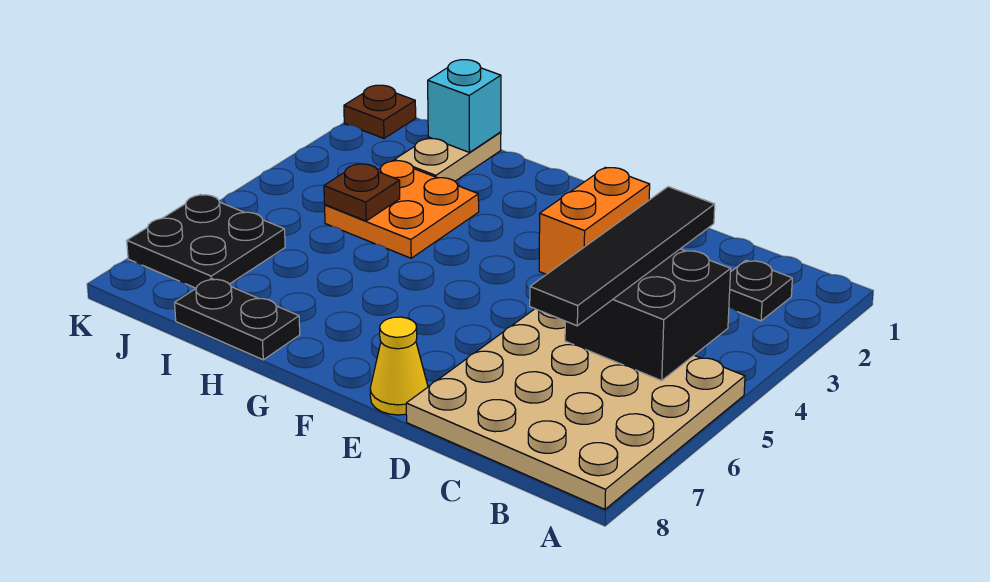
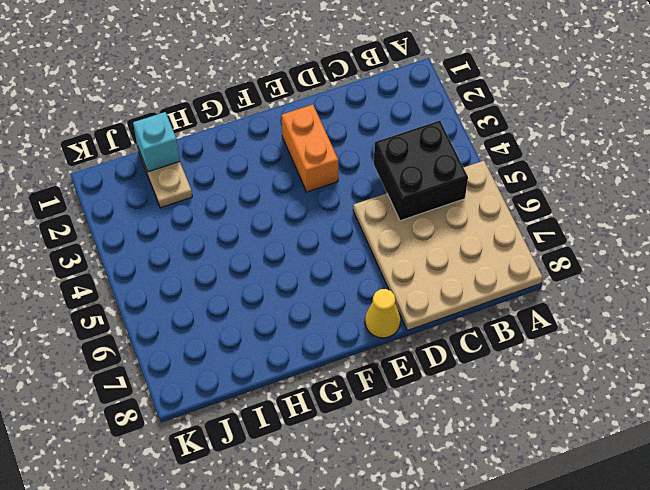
none -> black plate B2 level 1
none -> orange plate H3:I4 level 1
none -> black plate H8:I8 level 1

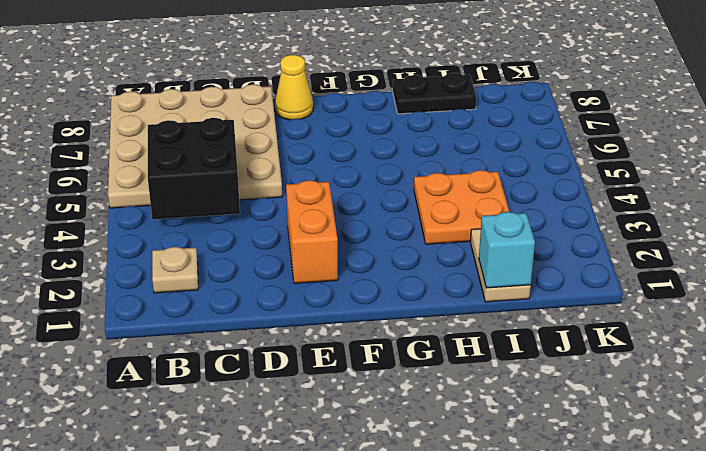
tan plate B2 level 1 -> black plate B2 level 1
none -> black plate J6:K7 level 1
none -> brown plate K1 level 1
none -> brown plate I4 level 2

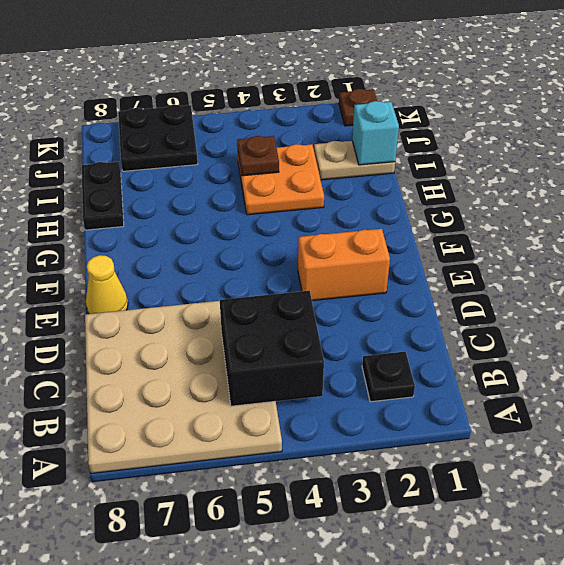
none -> black tile C3:C6 level 3

